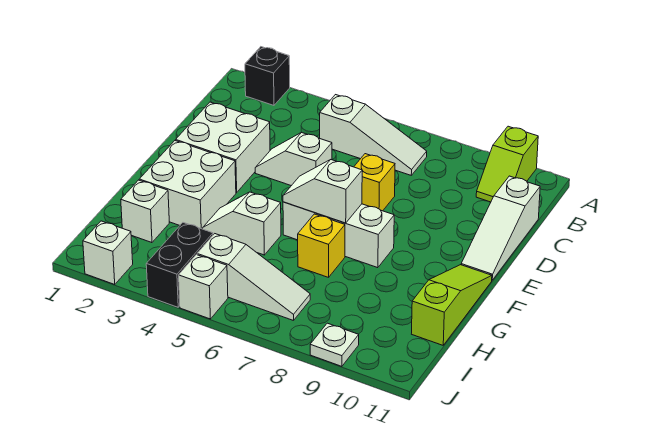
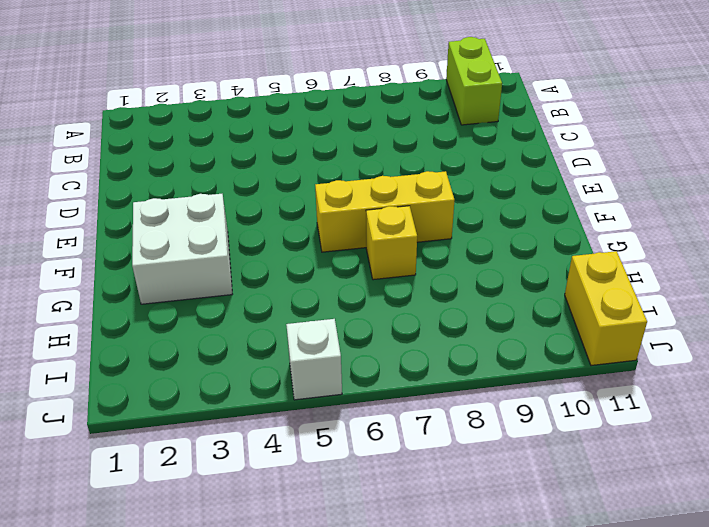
lime brick A10:B10 level 1 -> lime slope A10:B10 level 1 top A
yellow brick F6:F8 level 1 -> white brick F6:F8 level 1
yellow brick I11:J11 level 1 -> none
none -> black brick A2 level 1
none -> white slope B5:B7 level 1 top 5
none -> white slope C11:E11 level 1 top C

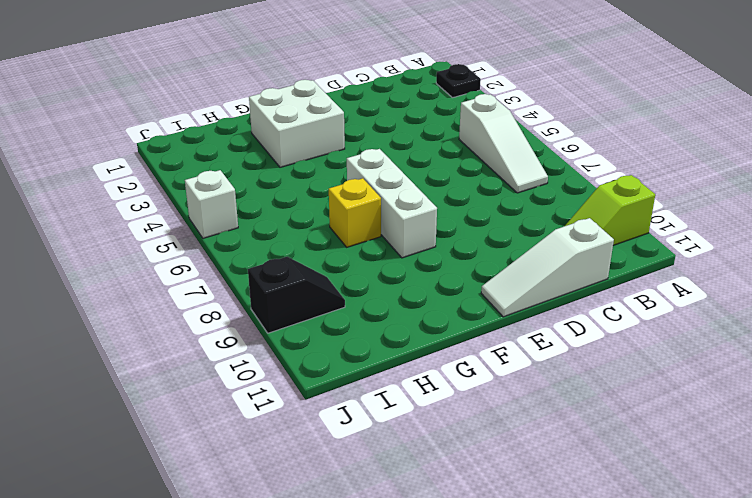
black plate A2 level 1 -> black brick A2 level 1
black slope I9:J9 level 1 top J -> white plate J9 level 1
none -> white brick D2:E3 level 1
none -> white slope D4:D5 level 1 top 5
none -> yellow brick D7 level 1

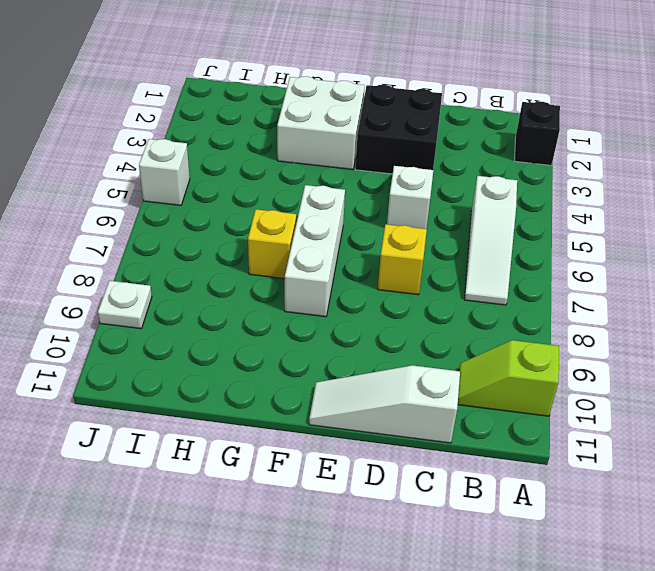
black brick D2:E3 level 1 -> white brick D2:E3 level 1
none -> lime slope F11:H11 level 1 top H
none -> white slope G4:G5 level 1 top 5
none -> white brick H2 level 1

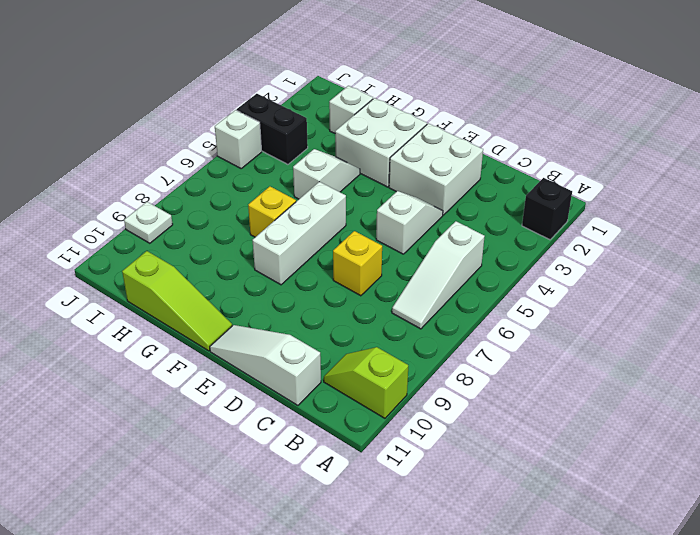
none -> white slope I5:I7 level 1 top 5
none -> white brick J2 level 1
none -> white slope F6:F7 level 2 top 7

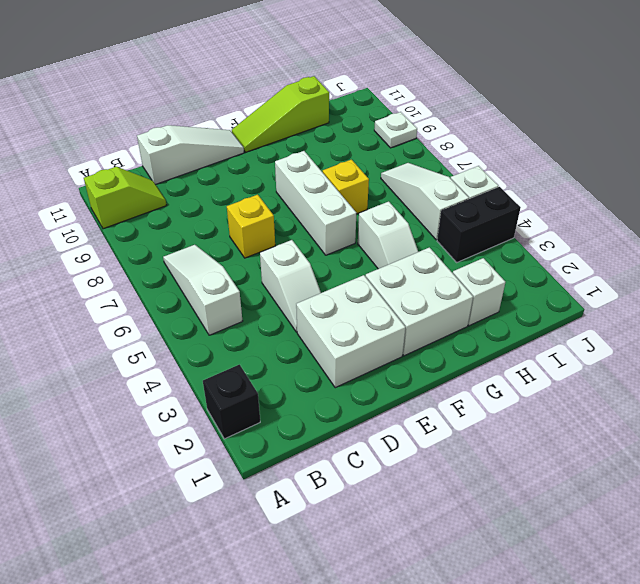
none -> white brick J2 level 1
none -> white slope F6:F7 level 2 top 7

